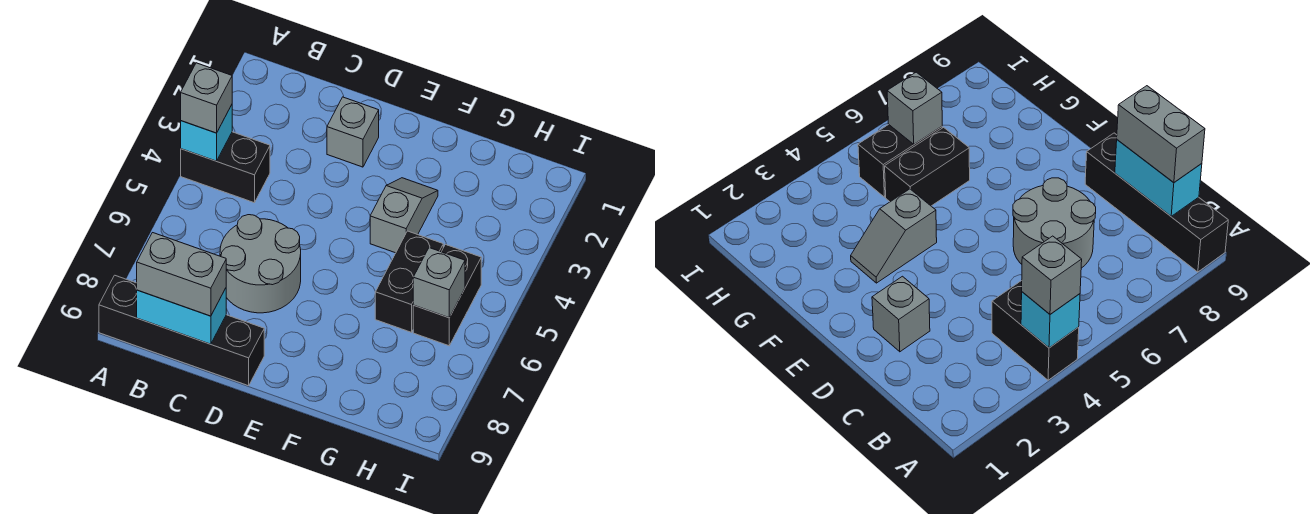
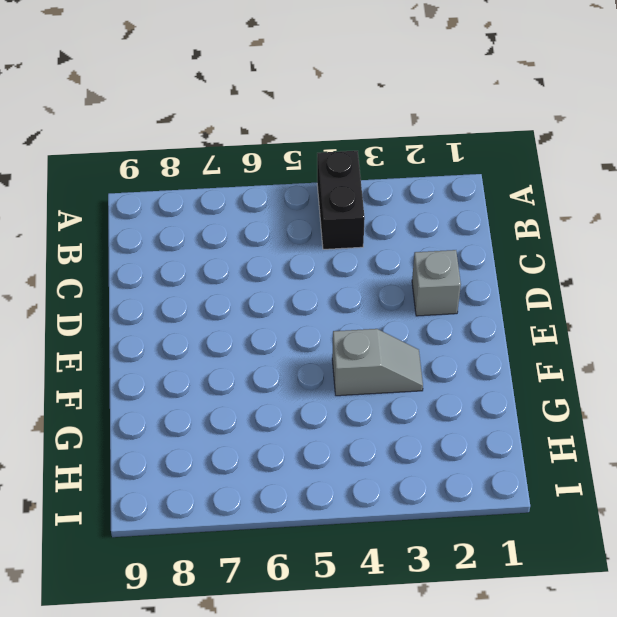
none -> black brick A9:D9 level 1
none -> grey round brick C6:D7 level 1
none -> black brick G5:G6 level 1

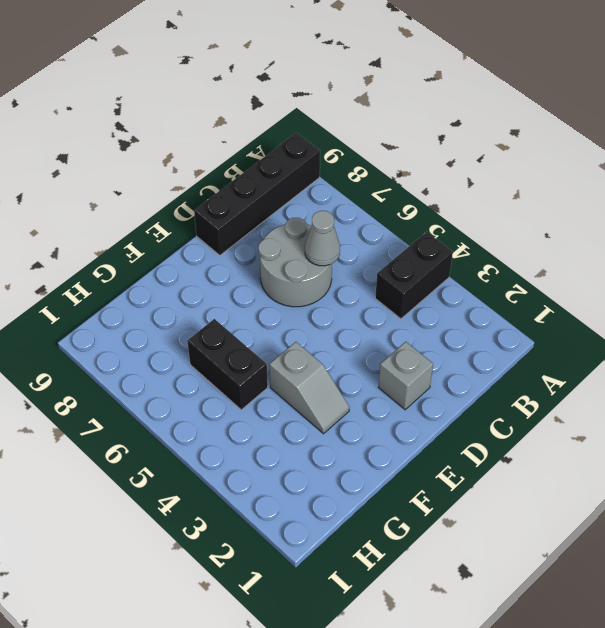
grey cone C6 level 2 -> none
none -> black brick H5:H6 level 1
none -> cyan brick A4 level 2
none -> cyan brick B9:C9 level 2

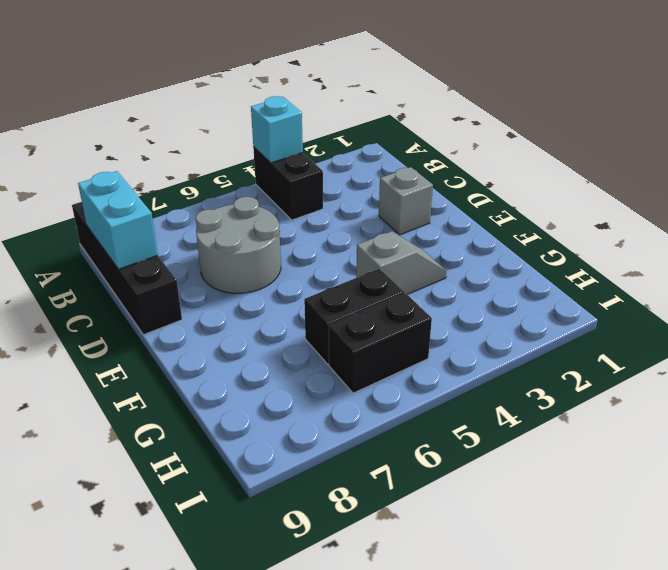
none -> grey brick H6 level 2
none -> grey brick A4 level 3
none -> grey brick B9:C9 level 3

